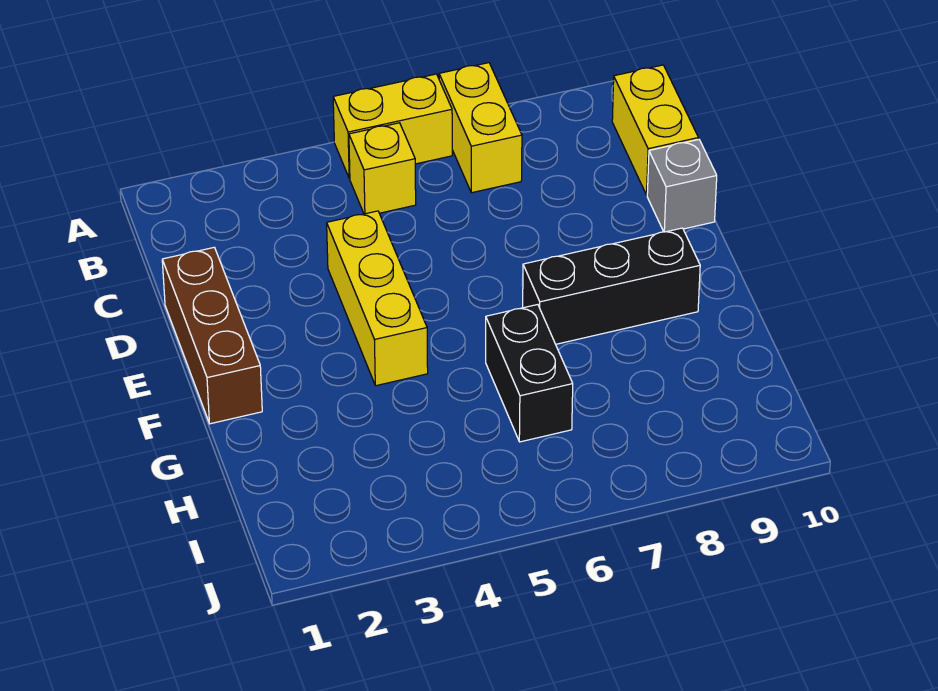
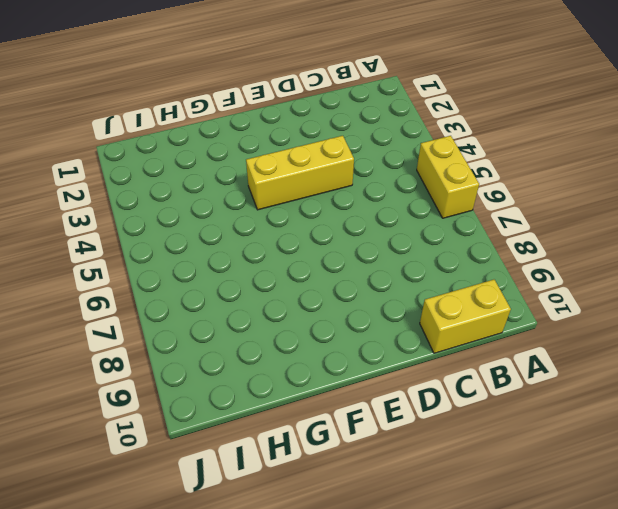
none -> yellow brick A7:B7 level 1
none -> yellow brick B5 level 1

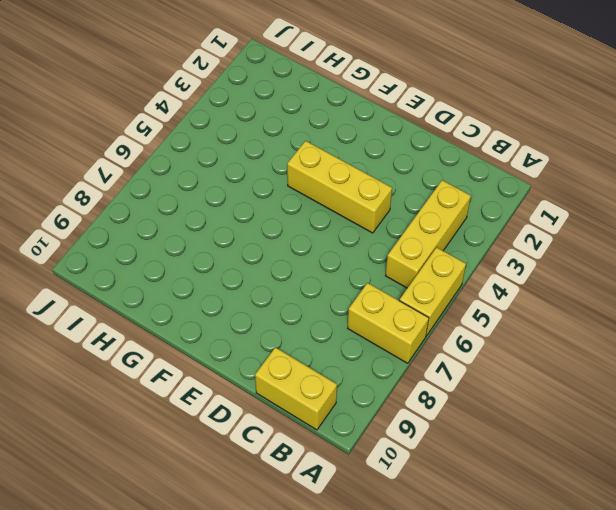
yellow brick B3:B5 level 1 -> yellow brick B5 level 1
none -> brown brick D1:F1 level 1
none -> grey brick D10 level 1

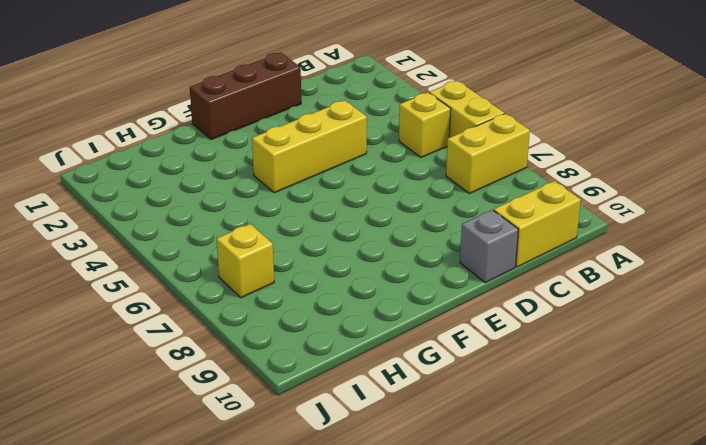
yellow brick I7 level 1 -> none
none -> black brick F7:F9 level 1
none -> black brick G6:H6 level 1

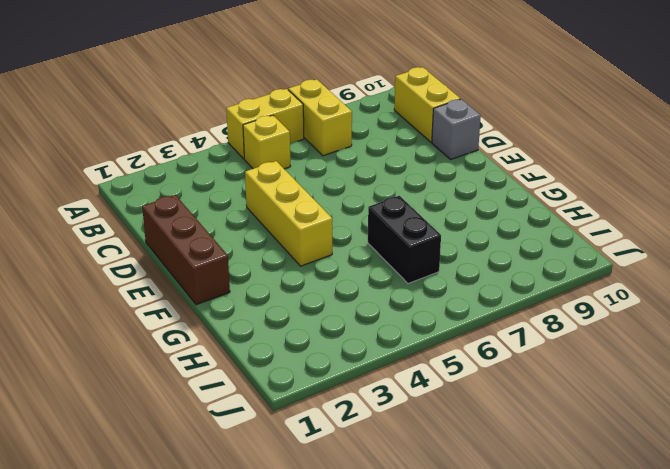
none -> black brick F7:F9 level 1

